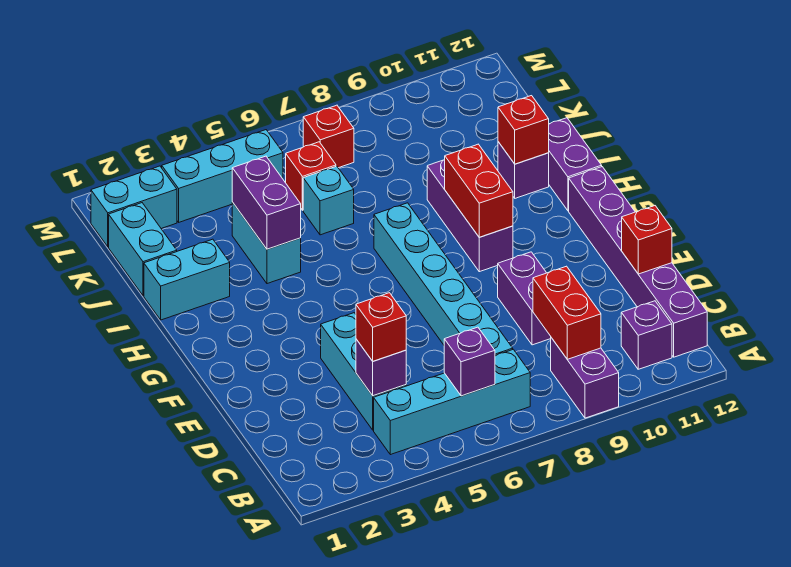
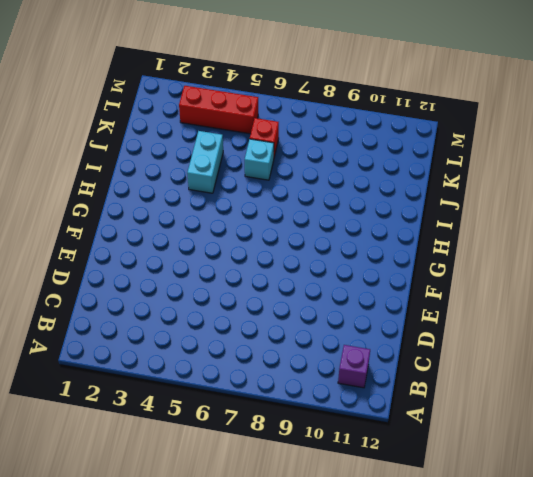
red brick L3:L5 level 1 -> cyan brick L3:L5 level 1
none -> purple brick A9:B9 level 1
none -> cyan brick B4:B7 level 1
none -> purple brick B12:G12 level 1

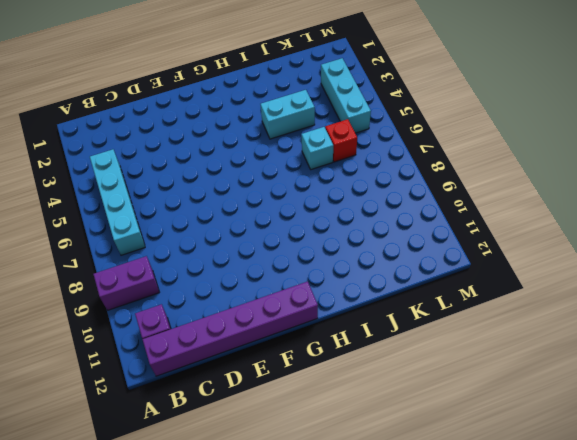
none -> cyan brick C4:E4 level 1
none -> cyan brick C7:H7 level 1
none -> purple brick D9:E9 level 1

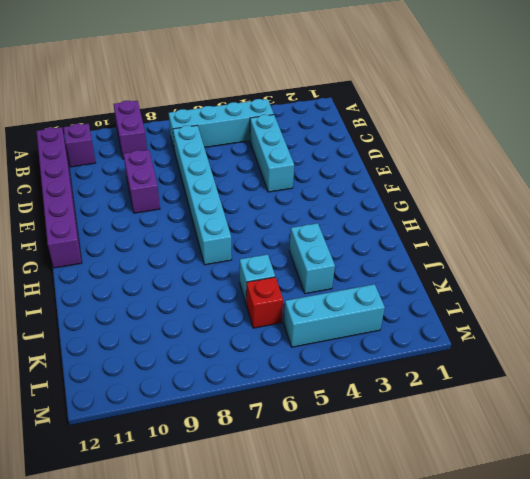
none -> purple brick G9:I9 level 1
none -> purple brick H12:I12 level 1
none -> cyan brick I1:I2 level 1

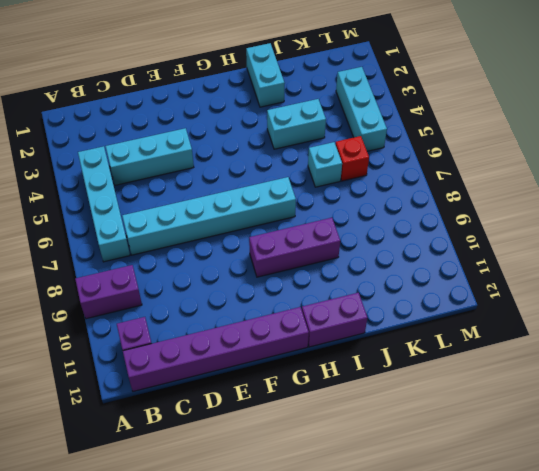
none -> purple brick D9:E9 level 1
none -> purple brick I11 level 1
none -> cyan brick J1:K1 level 1

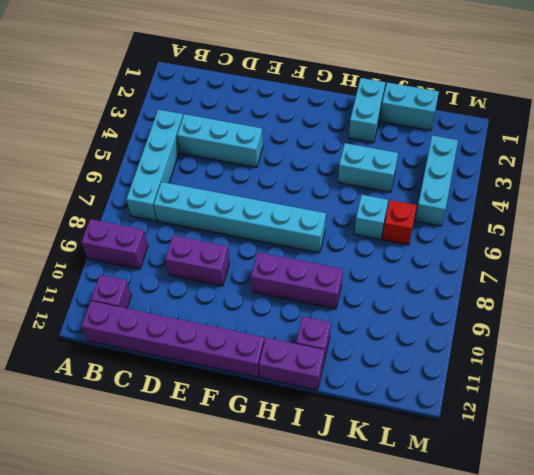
none -> cyan brick L1:L2 level 1
none -> red brick L7 level 1
none -> purple brick B6 level 2

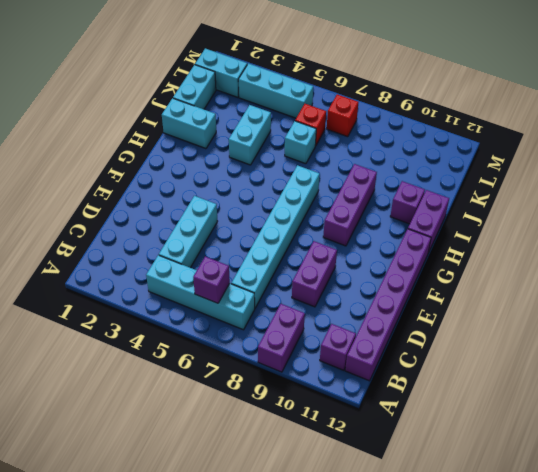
none -> red brick B9:C9 level 2
none -> purple brick C4 level 2
none -> red brick D12 level 2

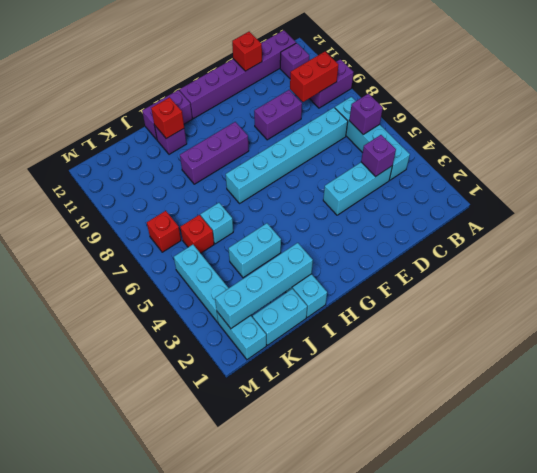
cyan brick I2:L2 level 2 -> none
none -> red brick G9:H9 level 2
none -> purple brick I4:J4 level 2
none -> red brick C4 level 3

